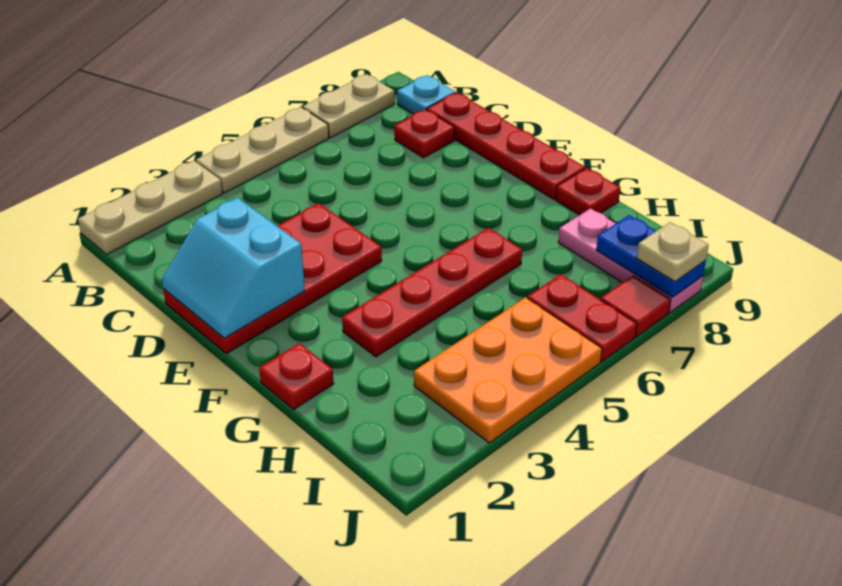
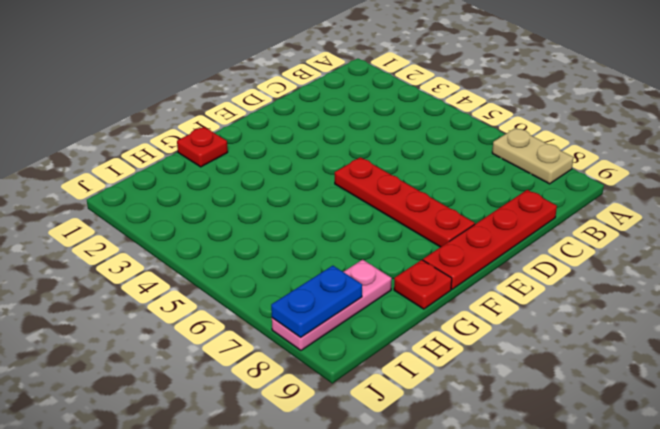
red plate E5:E8 level 1 -> red plate G3:G6 level 1
none -> tan plate A1:A3 level 1
none -> tan plate A4:A6 level 1
none -> cyan plate B9 level 1

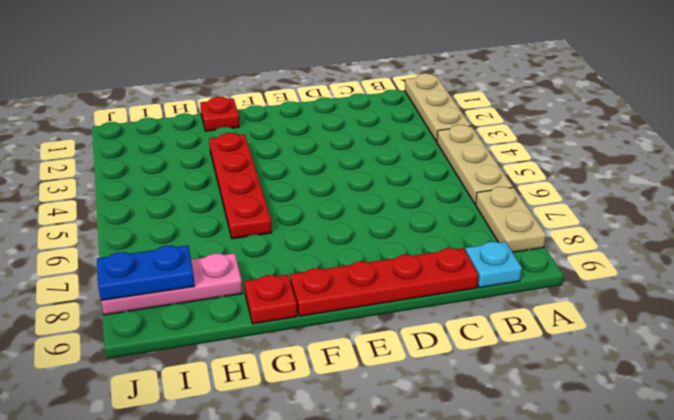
none -> red plate C8 level 1
none -> red plate D1:E4 level 1
none -> orange plate I3:J5 level 1

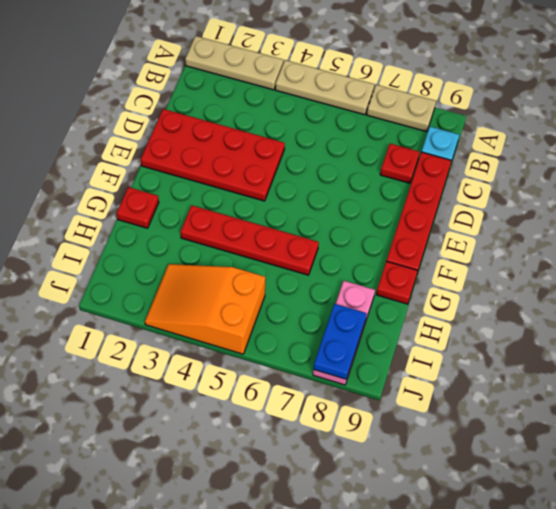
orange slope I3:J5 level 1 top 5 -> orange plate I3:J5 level 1
none -> red plate I6:J6 level 1
none -> red tile J7 level 1
none -> cyan slope D1:E2 level 2 top 2

